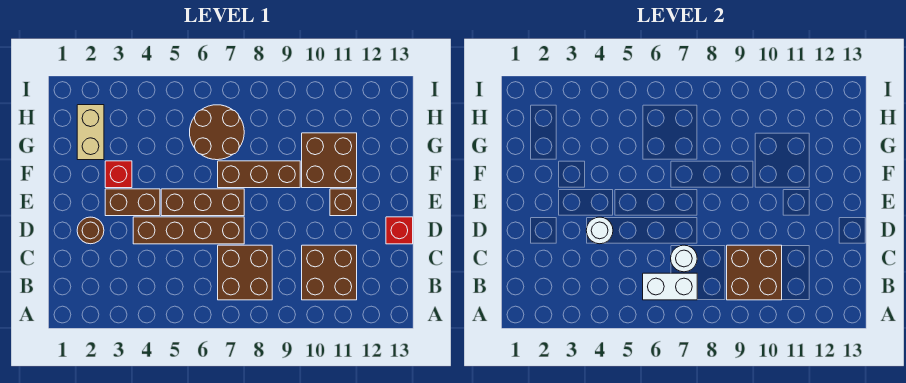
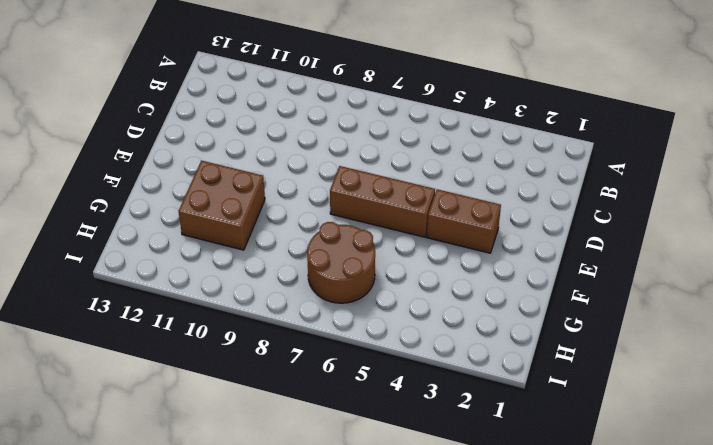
none -> brown brick B7:C8 level 1
none -> brown brick B10:C11 level 1
none -> brown round brick D2 level 1

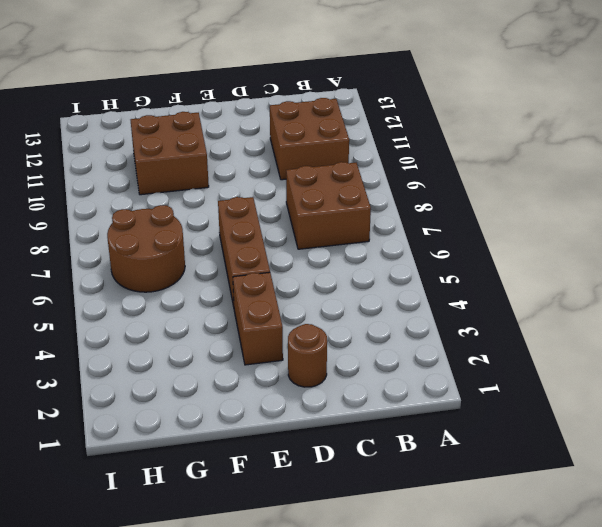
none -> brown brick D4:D7 level 1
none -> red brick D13 level 1
none -> brown brick E11 level 1

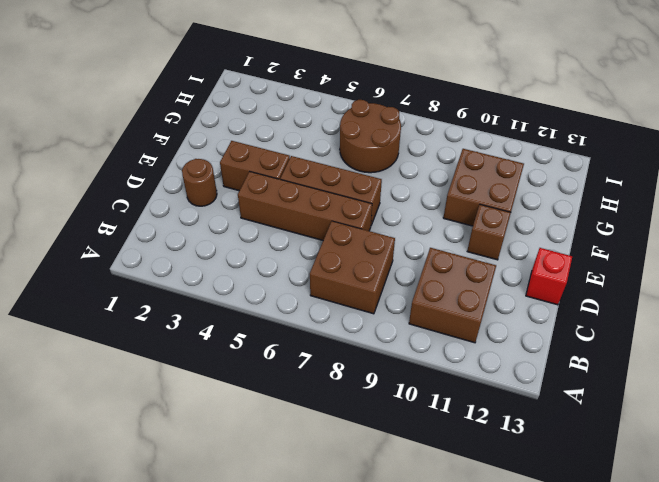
none -> red brick F3 level 1
none -> brown brick F7:F9 level 1
none -> tan brick G2:H2 level 1

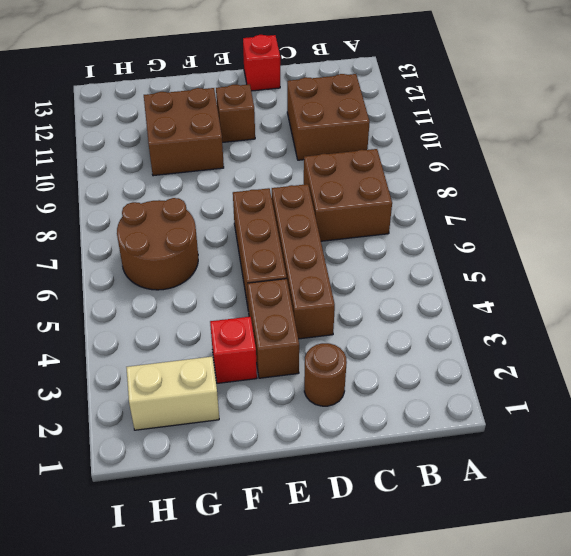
none -> brown brick F7:F9 level 1
none -> white brick B6:B7 level 2
none -> brown brick B9:C10 level 2

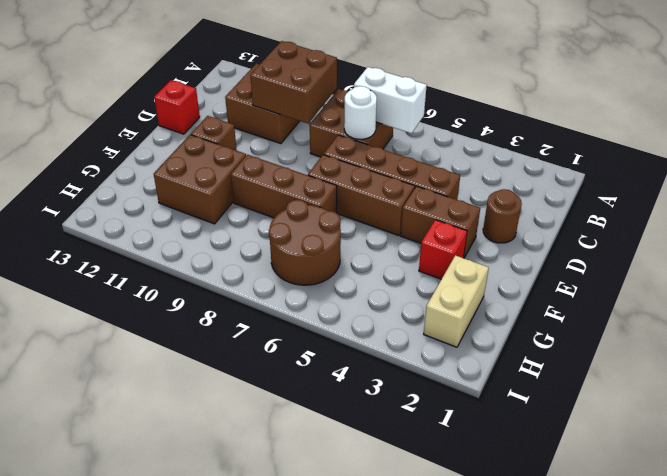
none -> white round brick D4 level 2

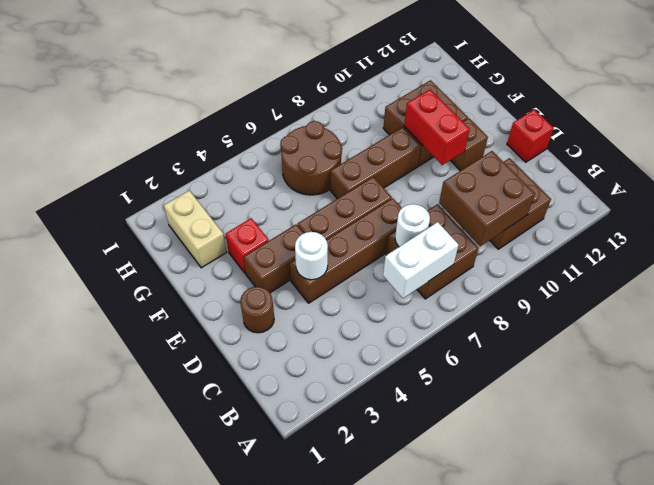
red brick E10:F10 level 2 -> none

